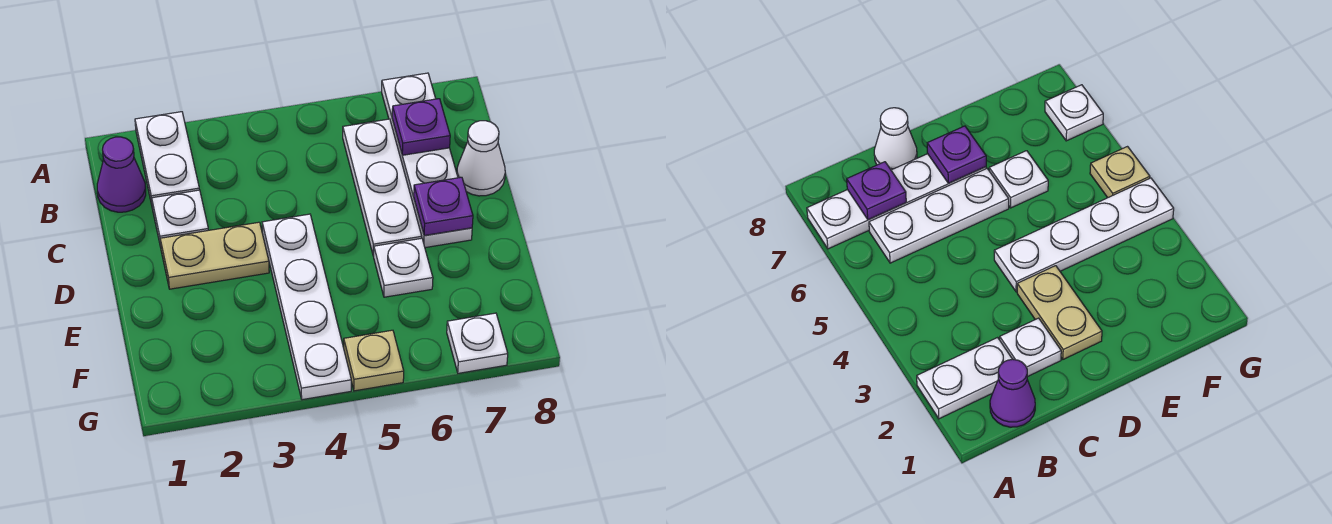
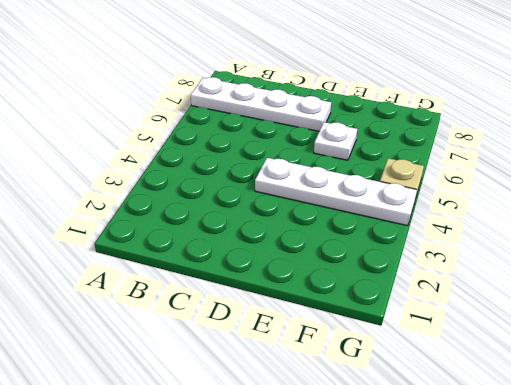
none -> white plate A2:B2 level 1
none -> purple cone B1 level 1
none -> white plate B6:D6 level 1

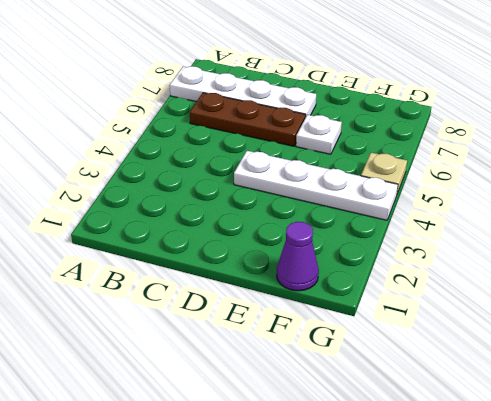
brown plate B6:D6 level 1 -> white plate B6:D6 level 1
purple cone F1 level 1 -> purple cone B1 level 1
none -> white plate A2:B2 level 1
none -> white plate C2 level 1
none -> white cone C8 level 1

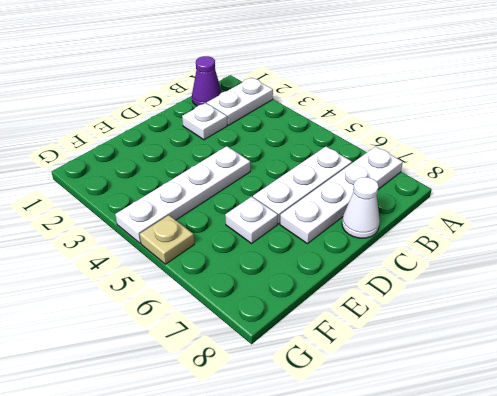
none -> tan plate D2:D3 level 1
none -> white plate G7 level 1
none -> purple plate B7 level 2

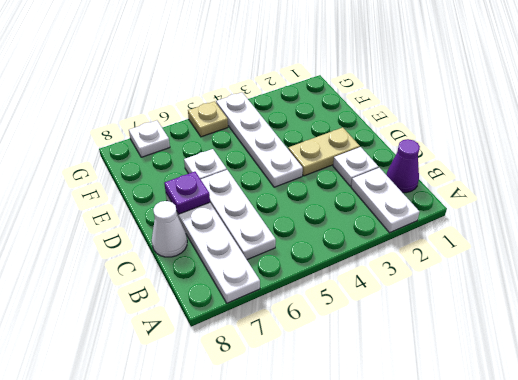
none -> purple plate B7 level 2

